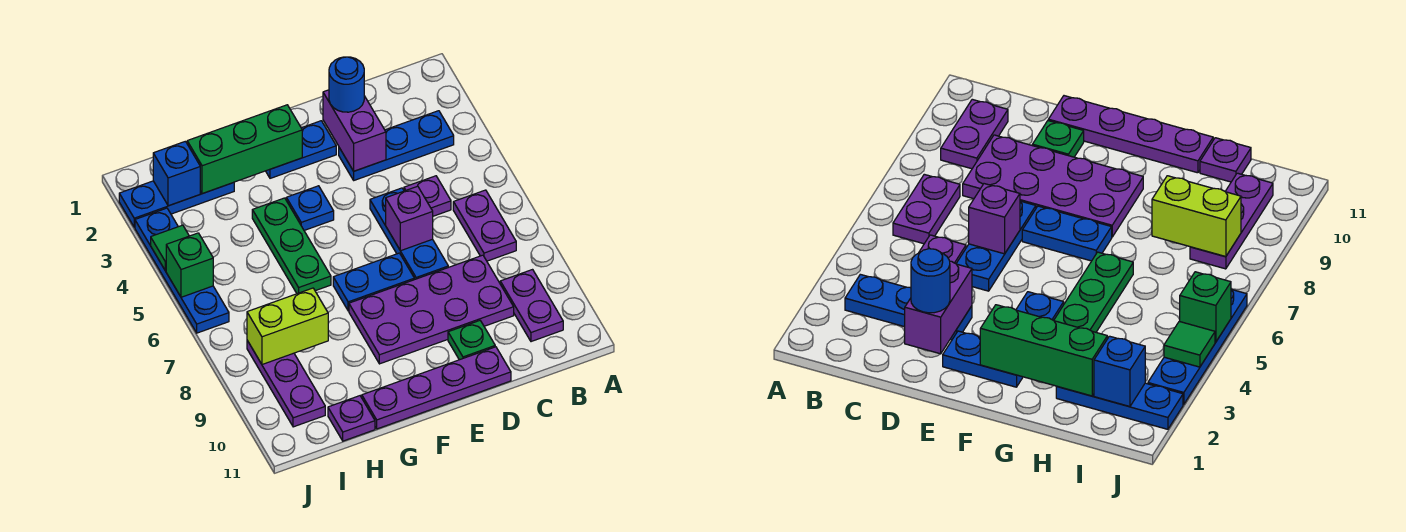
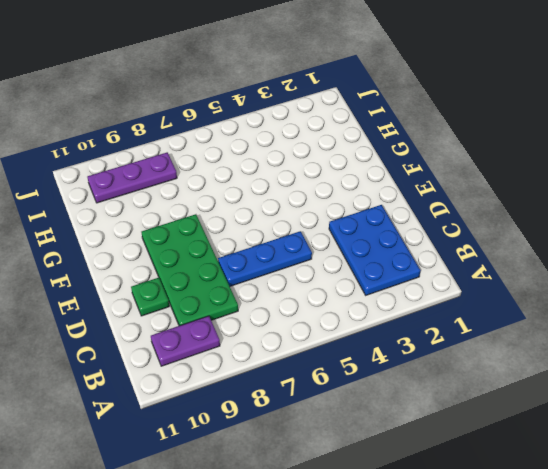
blue plate B2:D3 level 1 -> blue plate B3:D3 level 1
green plate C8:F9 level 1 -> purple plate C8:F9 level 1
none -> purple plate B6:B7 level 1
none -> purple plate C5 level 1
none -> purple plate D11:G11 level 1

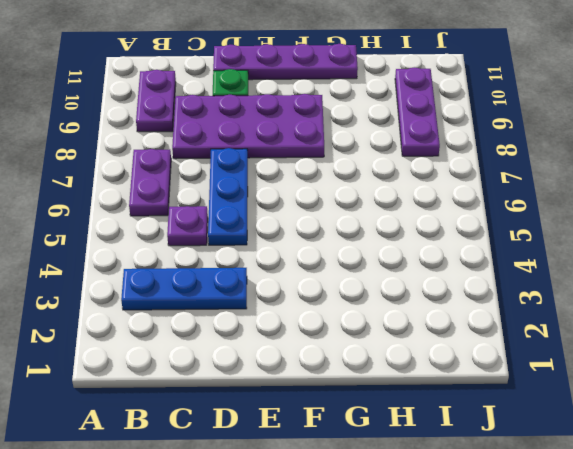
none -> blue plate E2:F2 level 1
none -> blue plate E7:F7 level 1
none -> blue plate F4 level 1

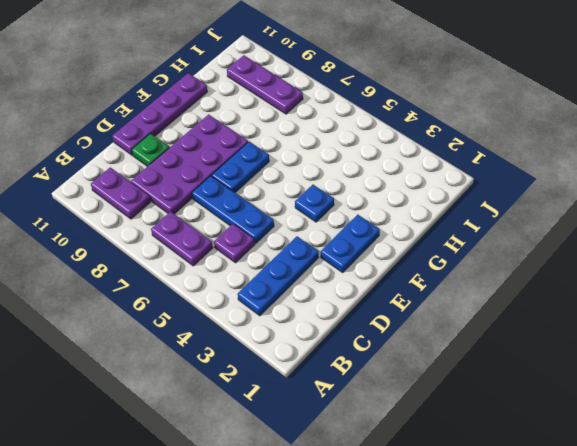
none -> green plate G4:G6 level 1
none -> blue plate H2:J2 level 1
none -> purple plate H11 level 1

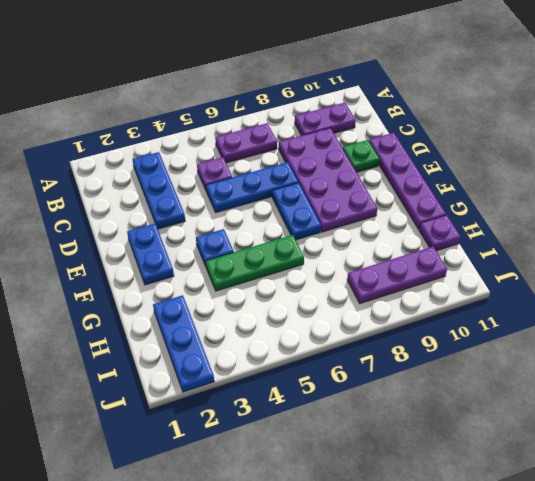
none -> blue plate J3:J6 level 1
none -> purple brick D2:D3 level 2
none -> purple brick D6 level 2

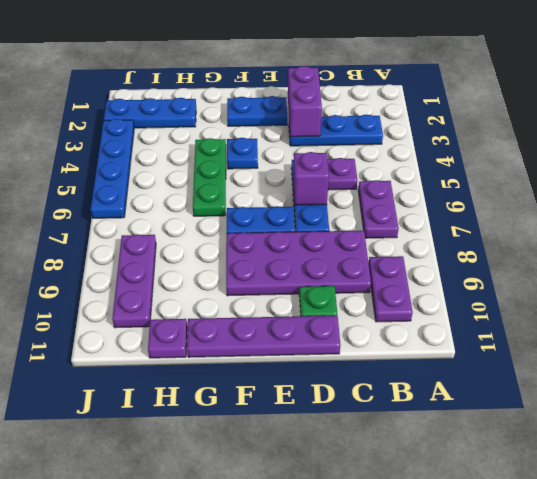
none -> green brick F2:H2 level 2
none -> lime brick H8:I8 level 2
none -> blue brick I2 level 2

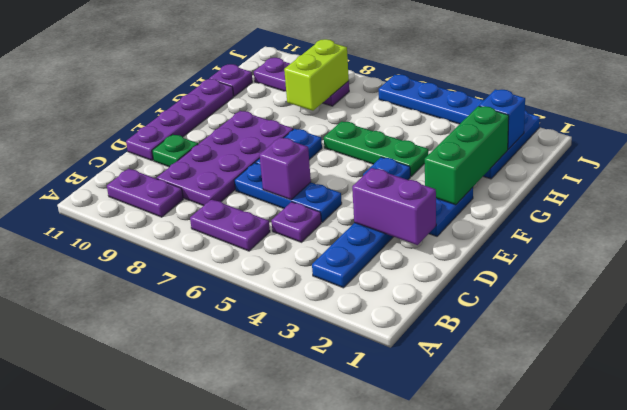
none -> green tile J4 level 2
none -> green brick J5 level 2
none -> blue round brick D2 level 3

